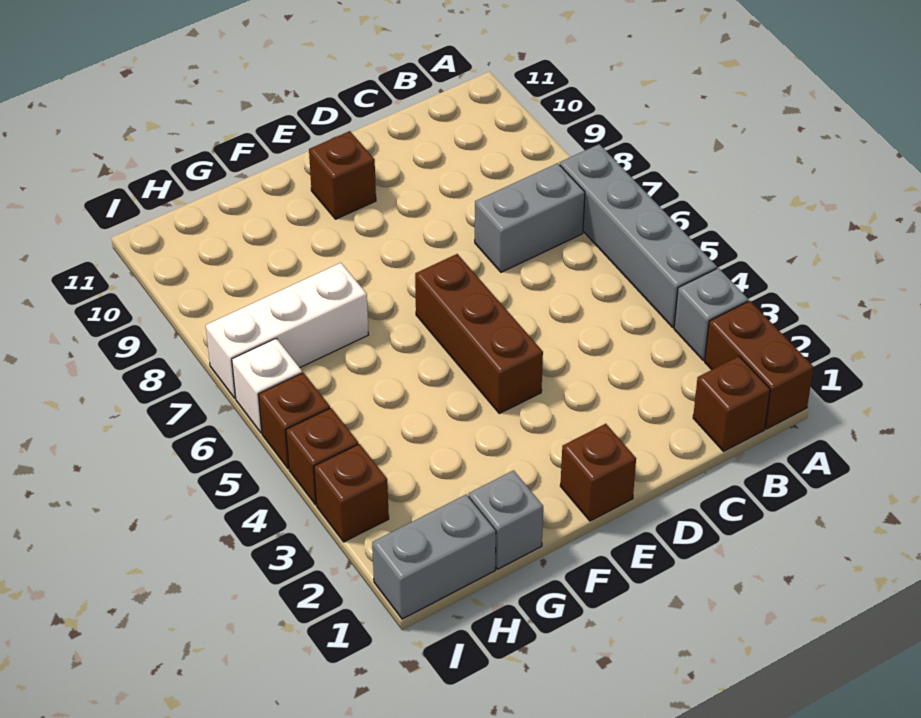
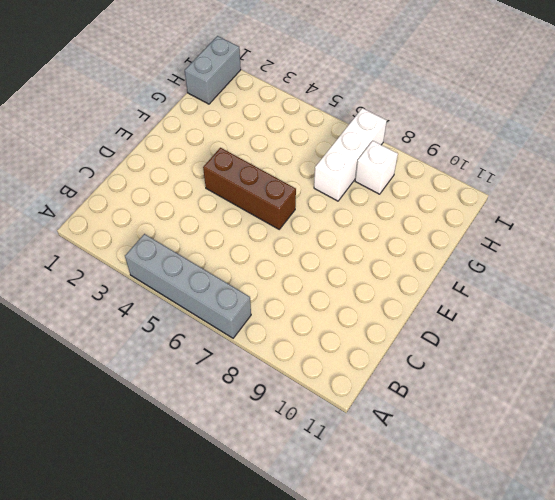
white brick H8 level 1 -> white brick I6 level 1
none -> brown brick A1:A2 level 1
none -> grey brick A3 level 1
none -> brown brick B1 level 1

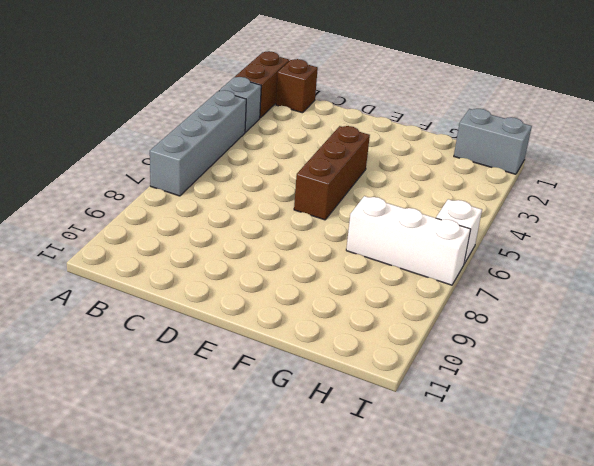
none -> grey brick B7:C7 level 1
none -> brown brick E1 level 1
none -> brown brick E10 level 1

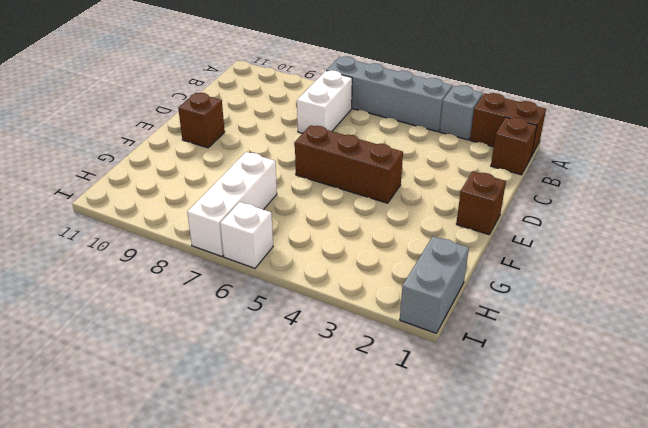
white brick B7:C7 level 1 -> grey brick B7:C7 level 1
none -> grey brick G1 level 1
none -> brown brick I3 level 1
none -> brown brick I4 level 1

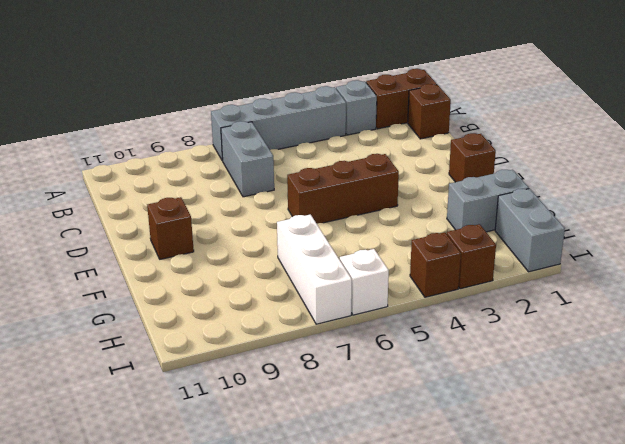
grey brick G1:G2 level 1 -> grey brick G1 level 1
none -> brown brick I5 level 1

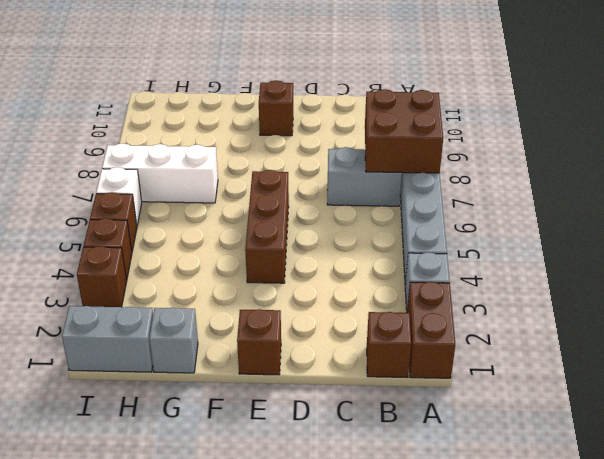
brown brick A7:B8 level 2 -> none

